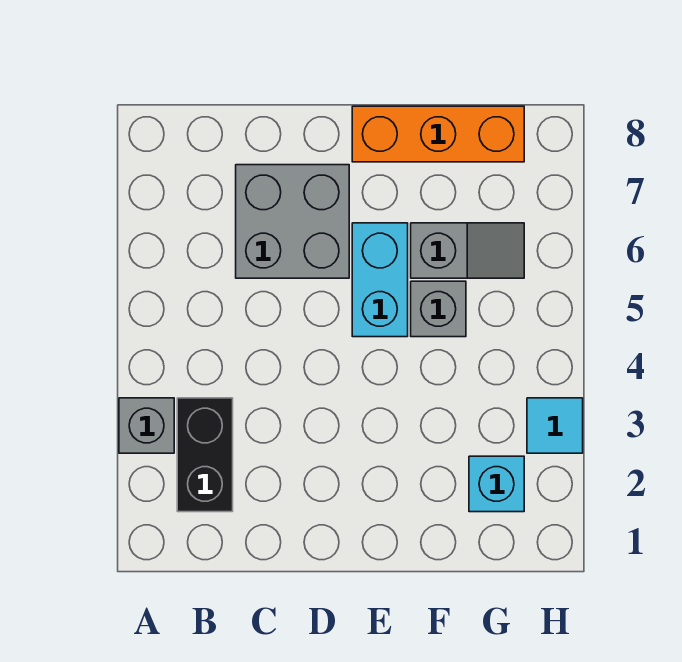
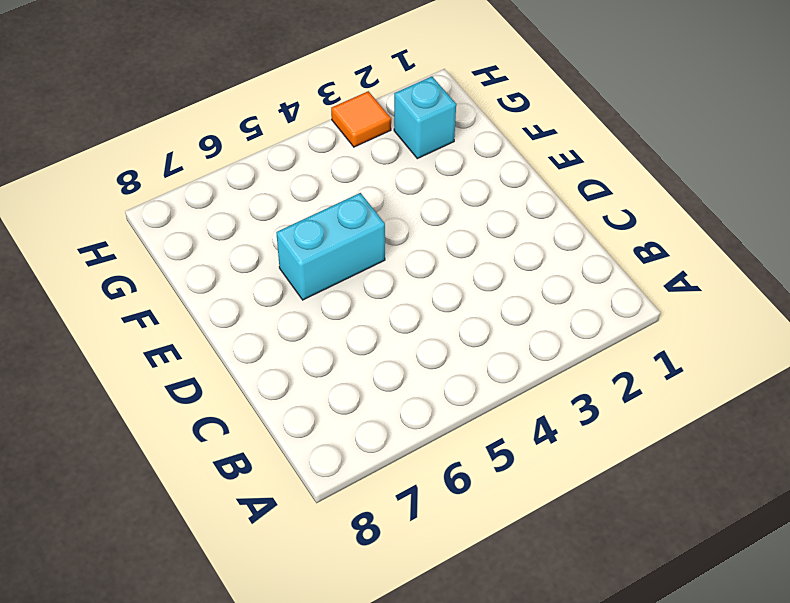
orange tile H3 level 1 -> cyan tile H3 level 1
none -> grey brick A3 level 1
none -> black brick B2:B3 level 1

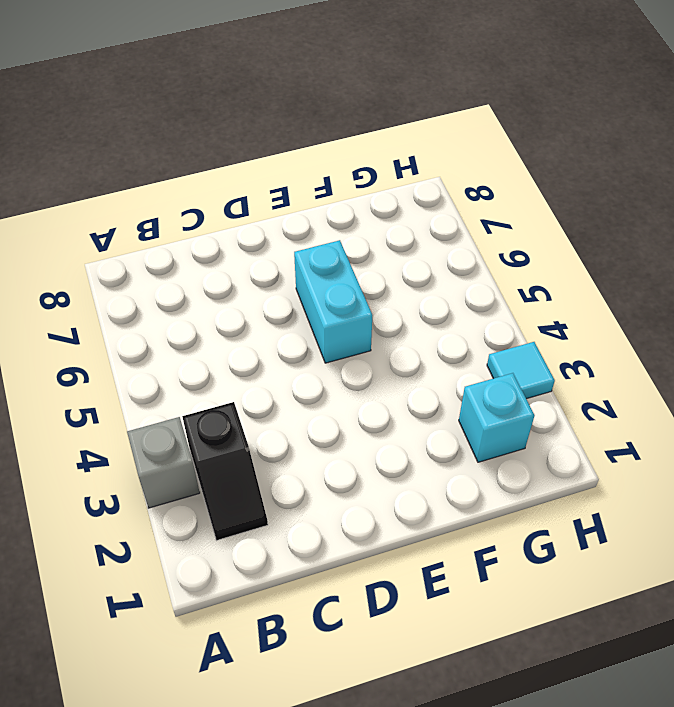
black slope B2:B3 level 1 top 3 -> black brick B2:B3 level 1
none -> grey brick C6:D7 level 1
none -> orange brick E8:G8 level 1

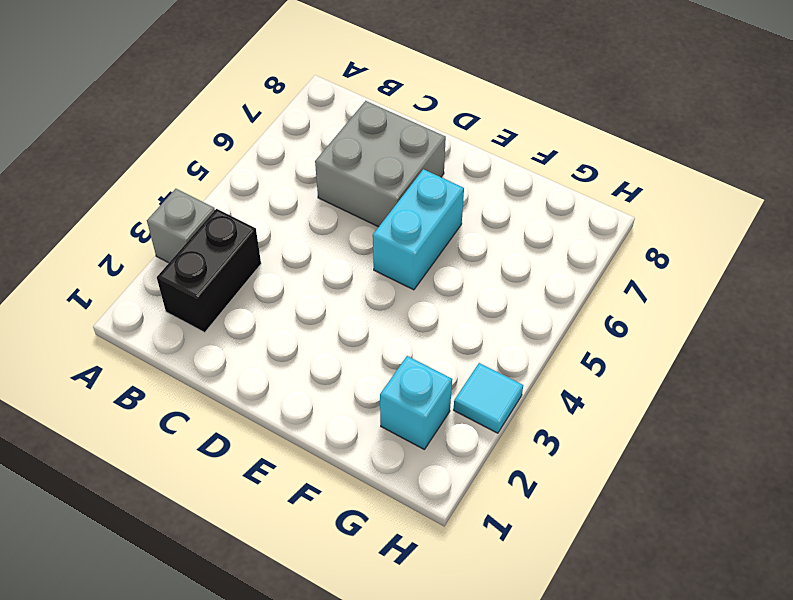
none -> orange brick E8:G8 level 1
none -> grey brick F5 level 1

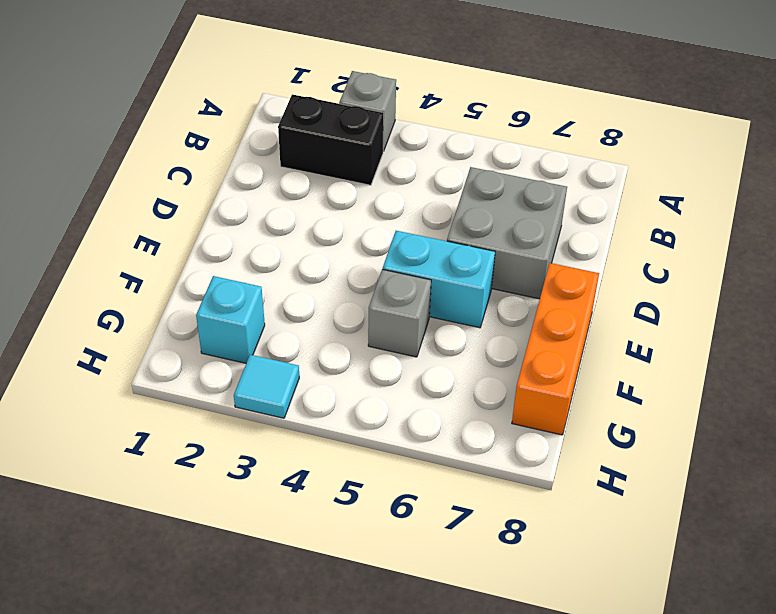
none -> grey slope F6:G6 level 1 top F

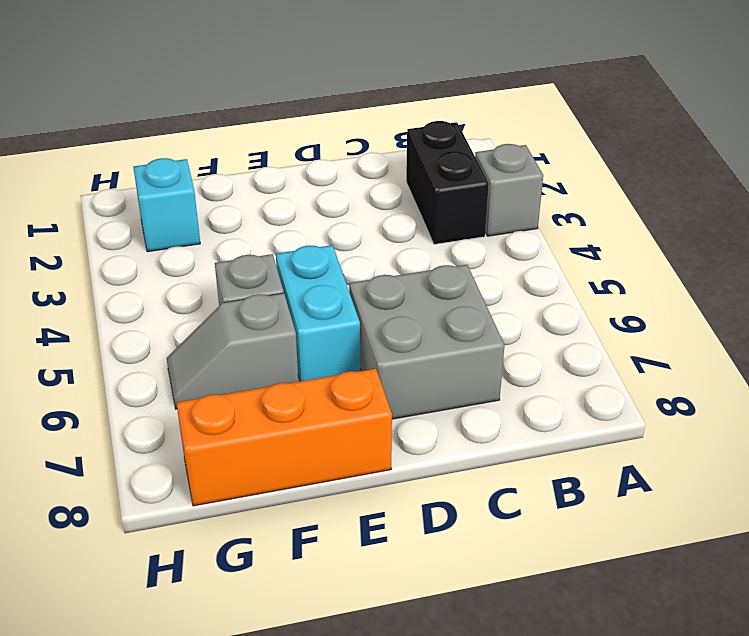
none -> cyan tile H3 level 1

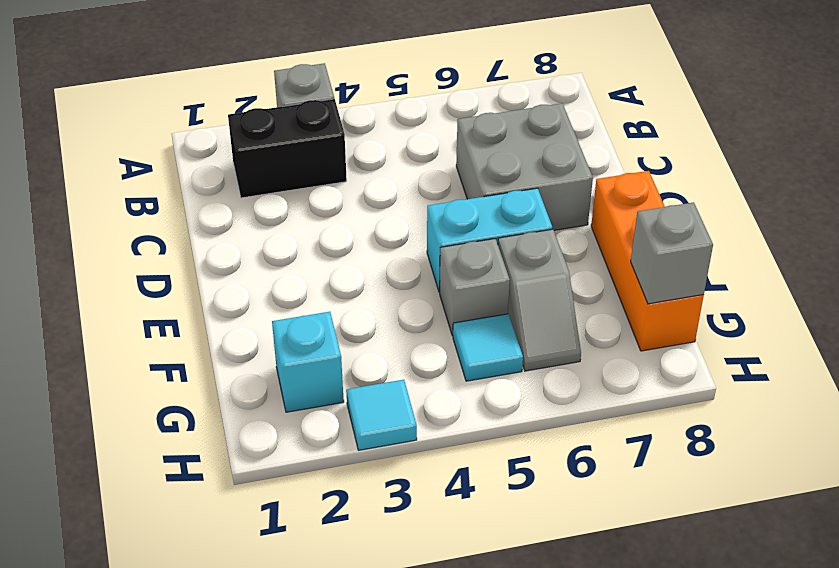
cyan tile G5 level 1 -> none
grey brick G8 level 2 -> none

